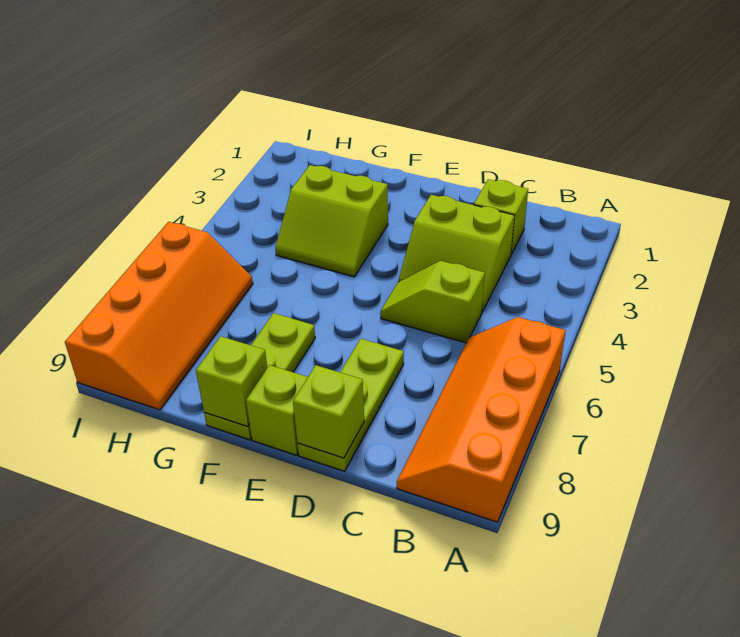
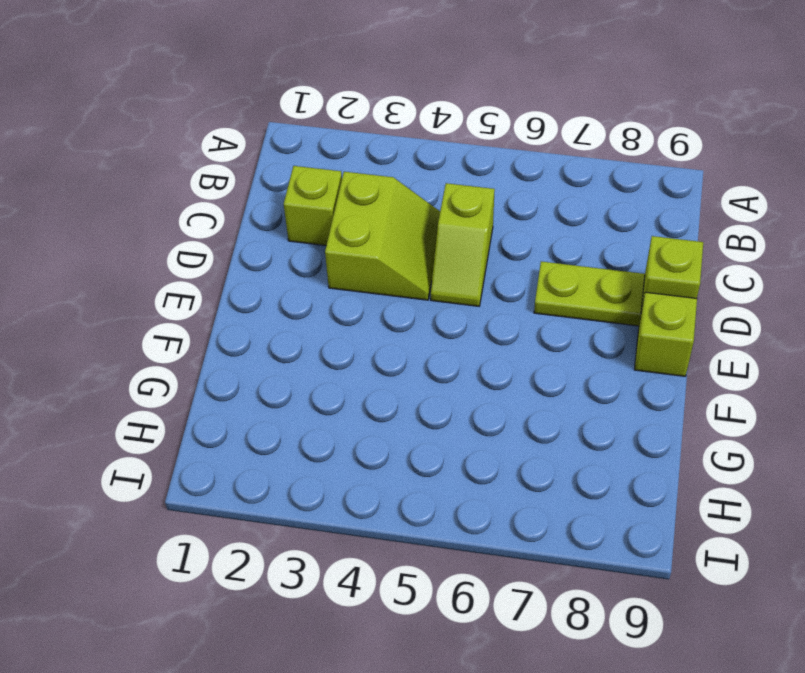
none -> orange slope A6:B9 level 1 top A
none -> lime slope F3:G4 level 1 top 3

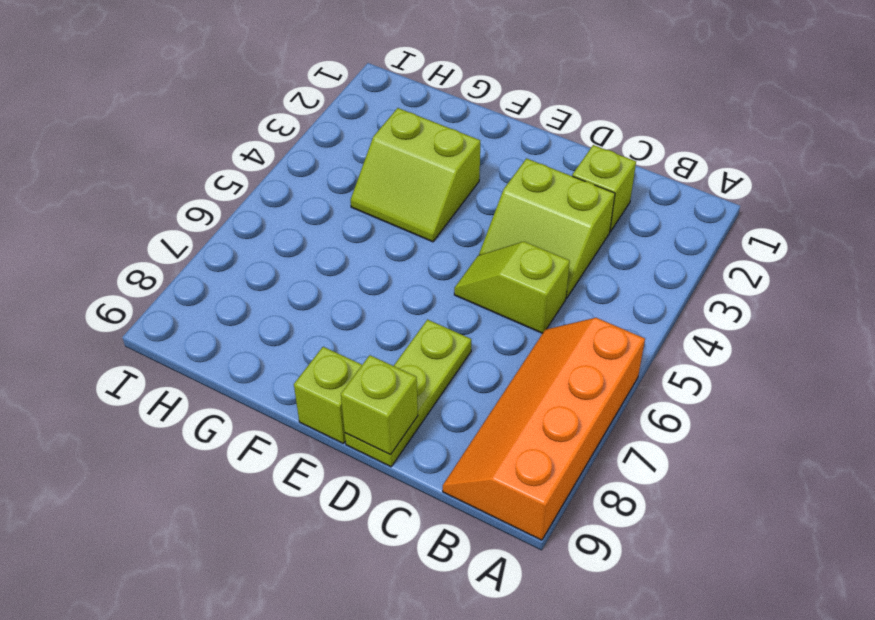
none -> lime plate F7:F9 level 1
none -> orange slope H6:I9 level 1 top I

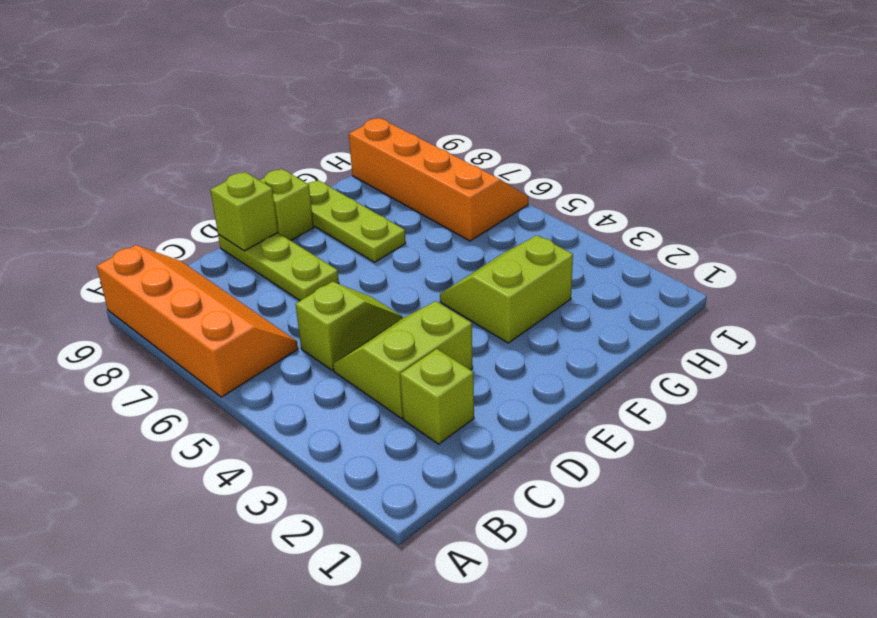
orange slope H6:I9 level 1 top H -> orange slope H6:I9 level 1 top I
none -> lime brick F9 level 2

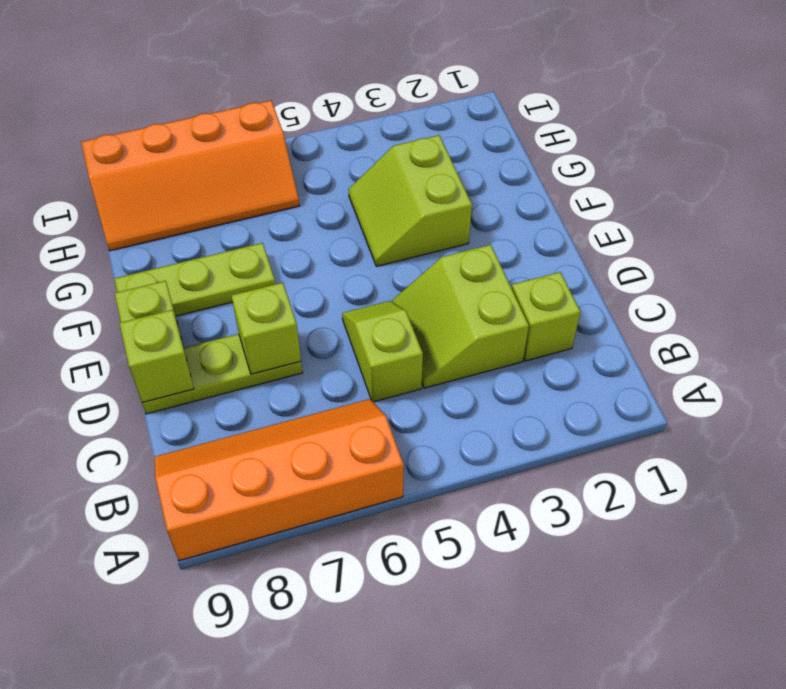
lime brick D7 level 2 -> lime brick F9 level 2

